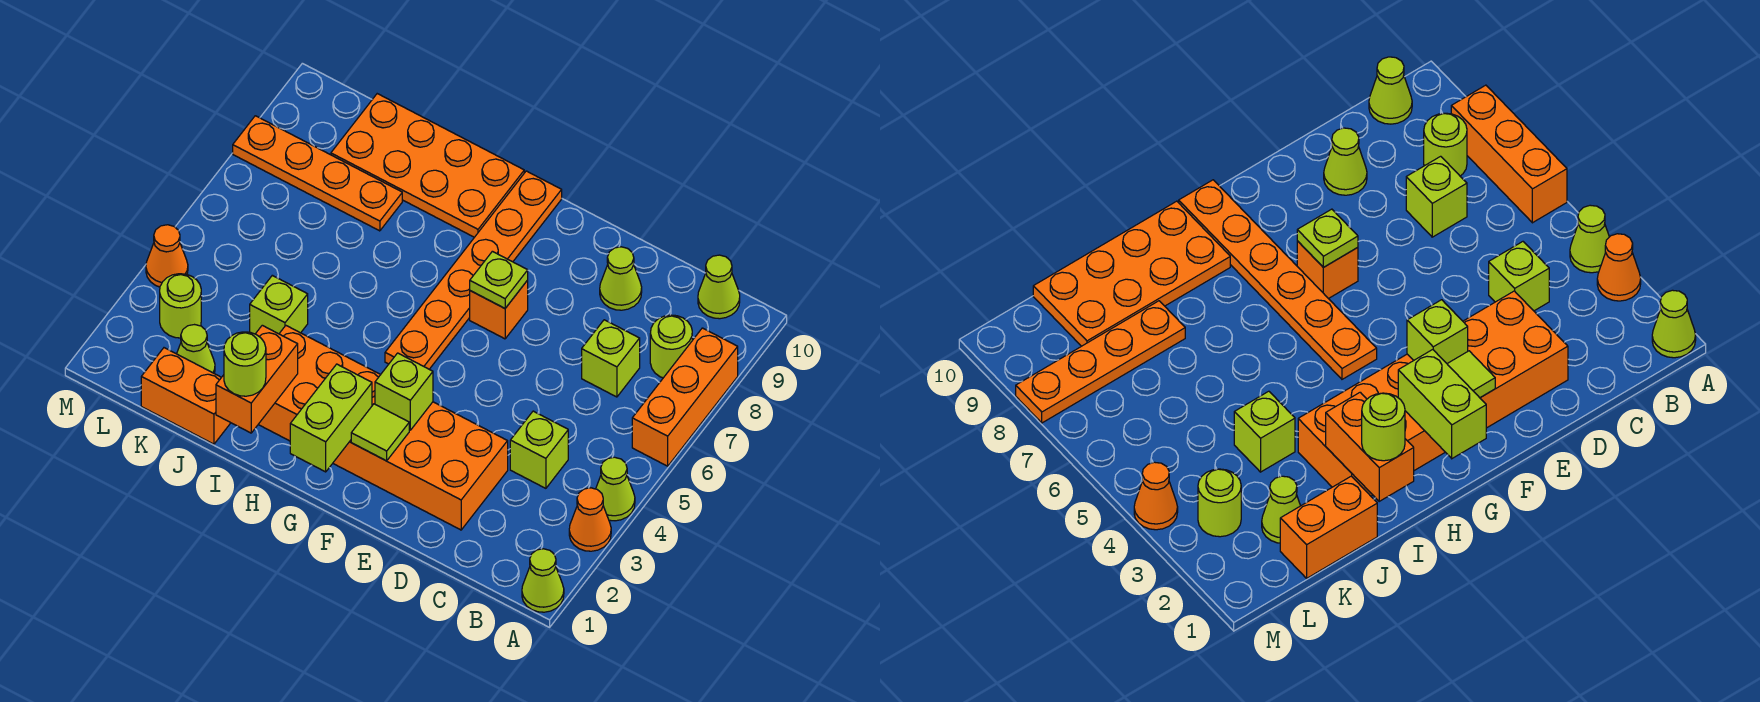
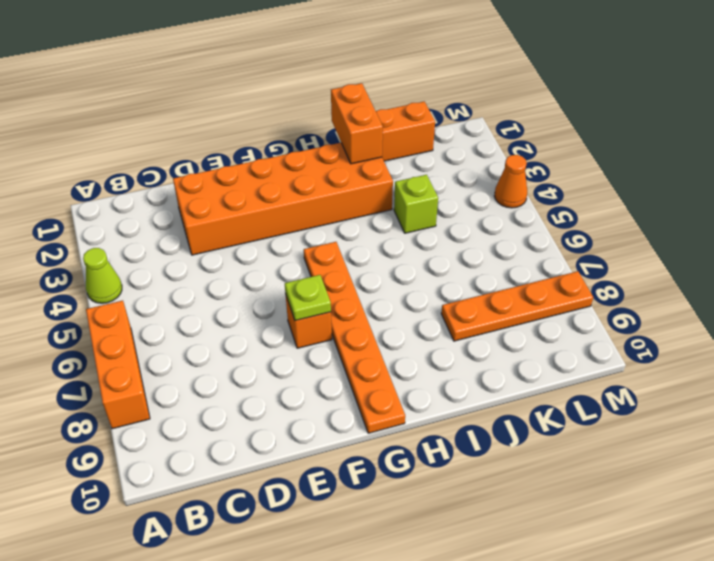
none -> lime cone A1 level 1
none -> orange cone A3 level 1
none -> lime round brick B8 level 1

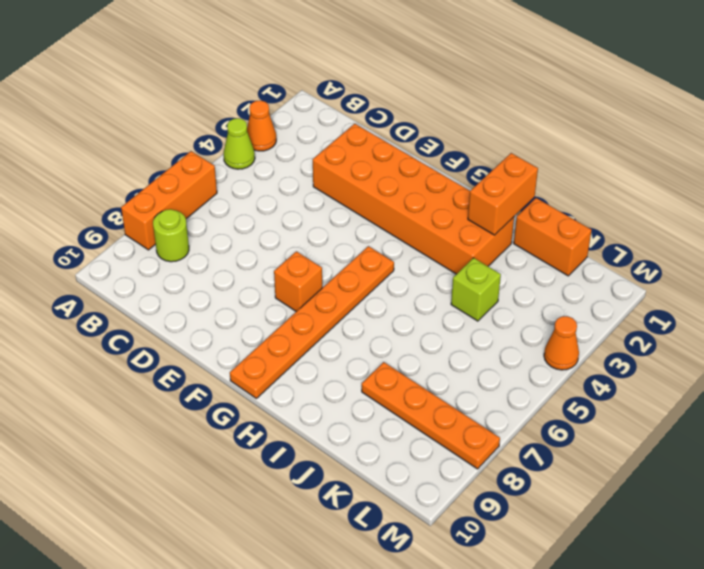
none -> lime cone A1 level 1
none -> lime cone B10 level 1
none -> lime brick C4 level 1

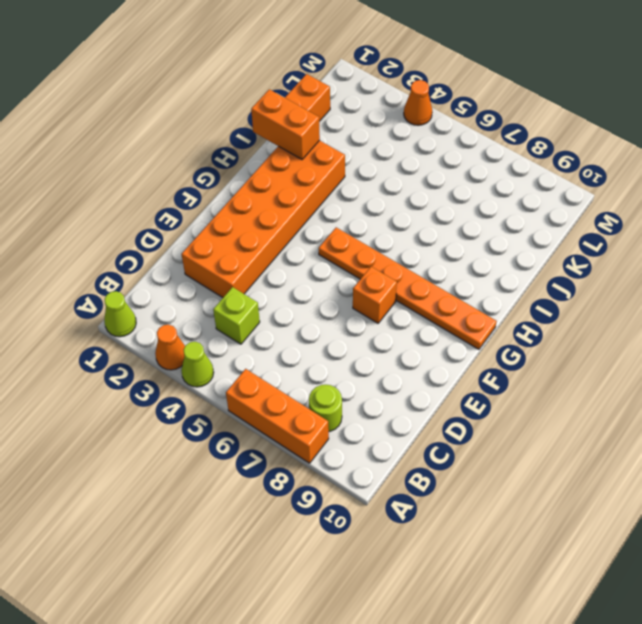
none -> lime cone B10 level 1
none -> lime brick C7 level 1
none -> lime cone D9 level 1

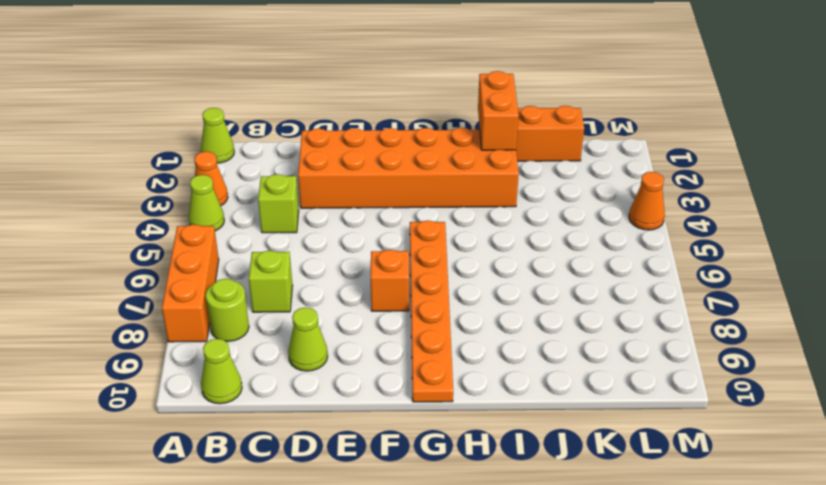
none -> orange plate H9:K10 level 1
none -> lime brick J4 level 1
none -> orange plate J8:M8 level 1

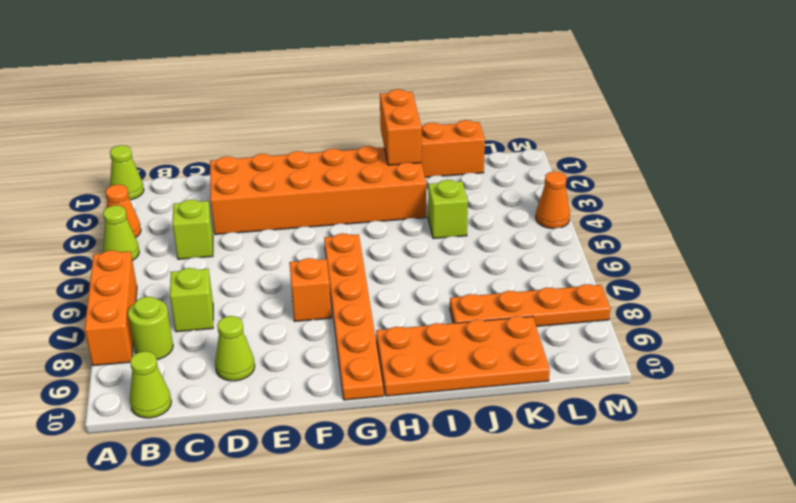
none -> lime cone K2 level 1
none -> lime round brick L3 level 1
none -> lime tile F2 level 2

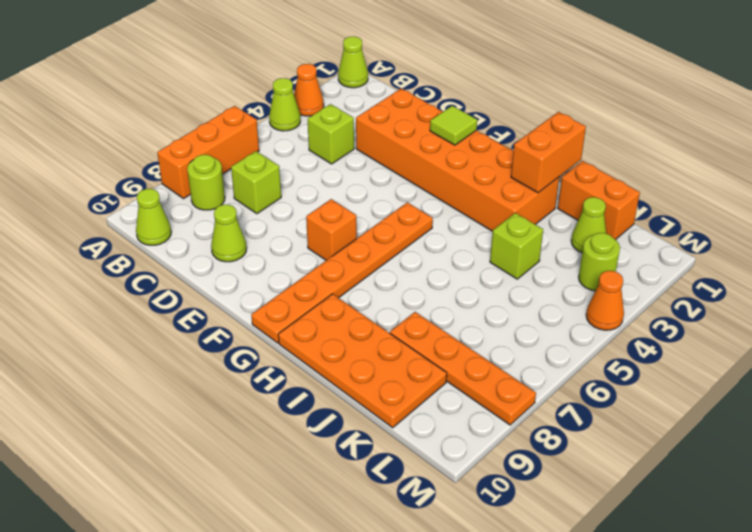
none -> lime brick F3 level 2
none -> lime plate F7 level 2
none -> lime brick G1:G2 level 2

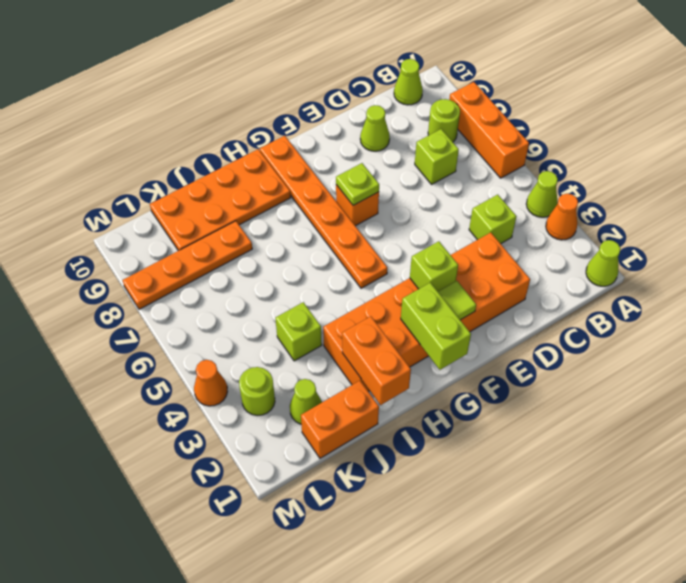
none -> lime round brick I1 level 3

